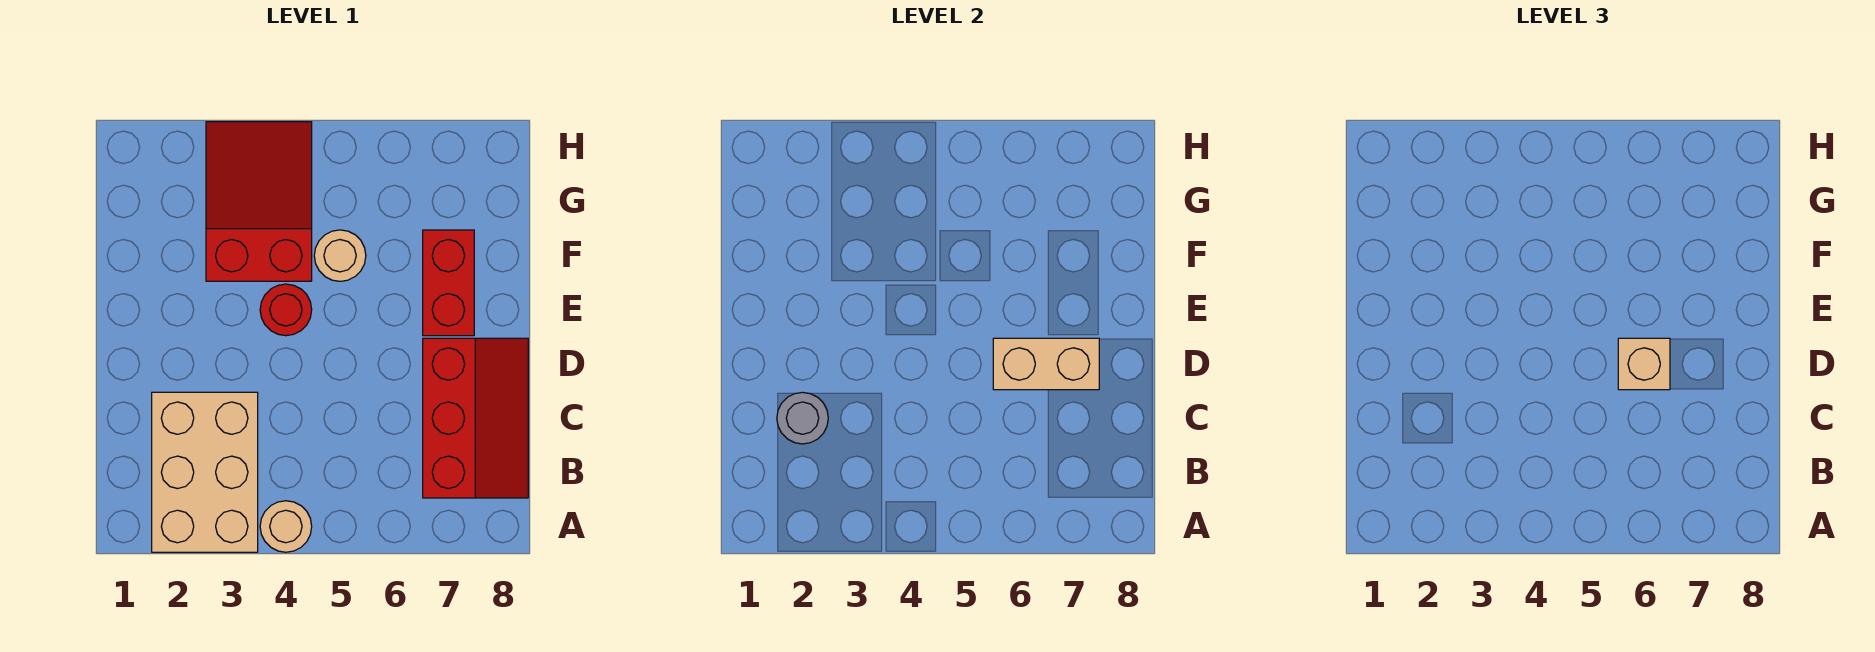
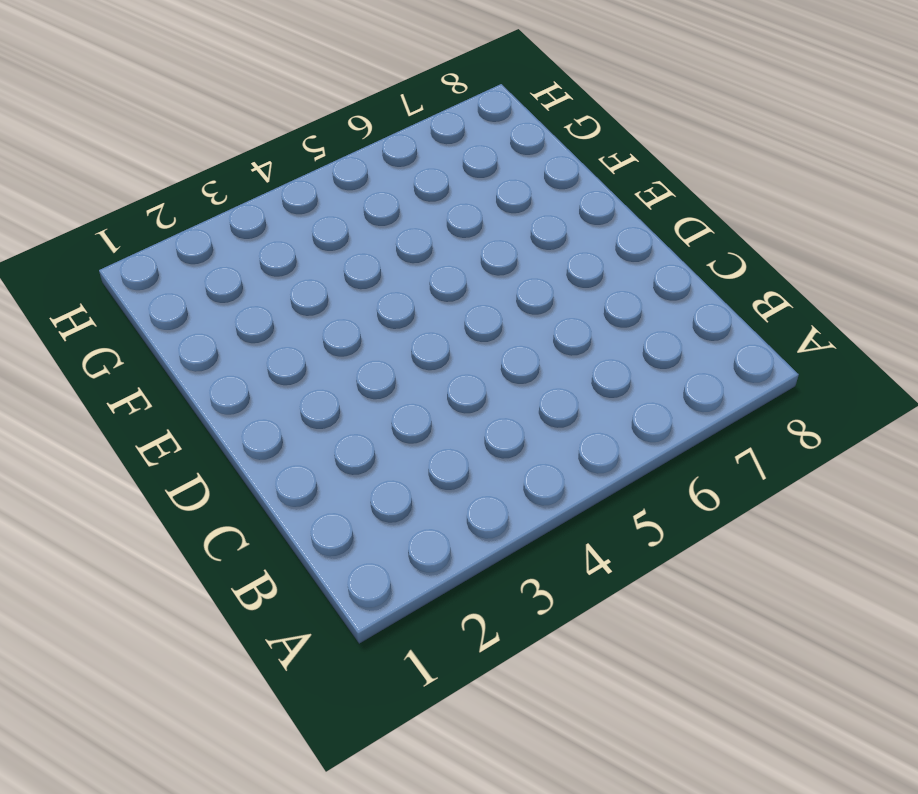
none -> tan brick A2:C3 level 1
none -> tan round brick A4 level 1

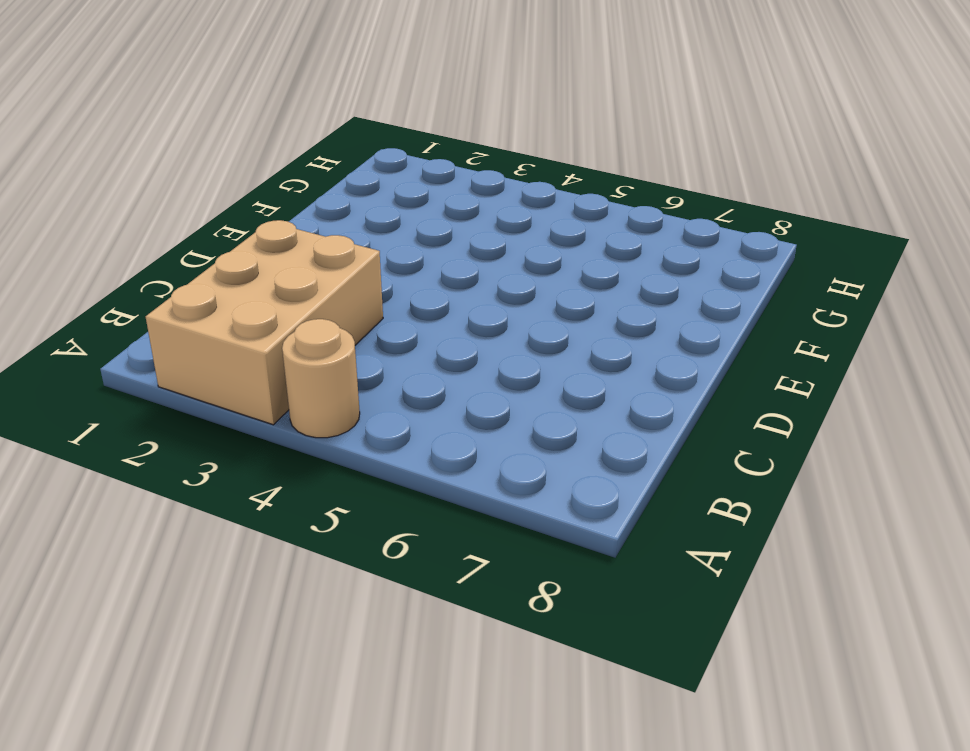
none -> red slope B7:D8 level 1 top 7
none -> red round brick E4 level 1

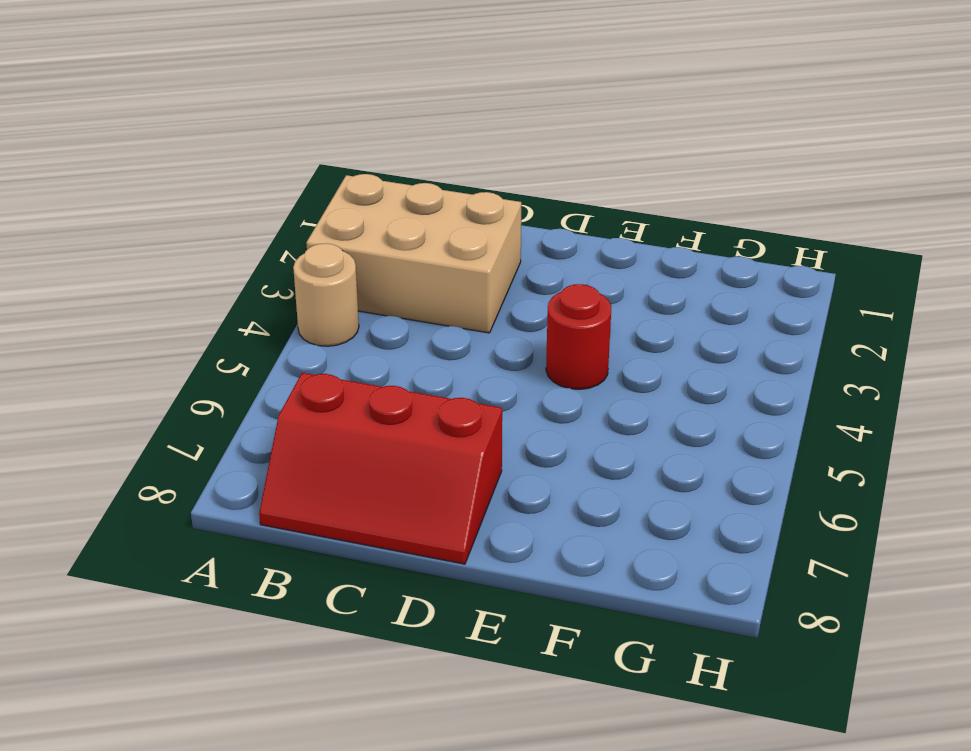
none -> red brick E7:F7 level 1
none -> red slope F3:H4 level 1 top F

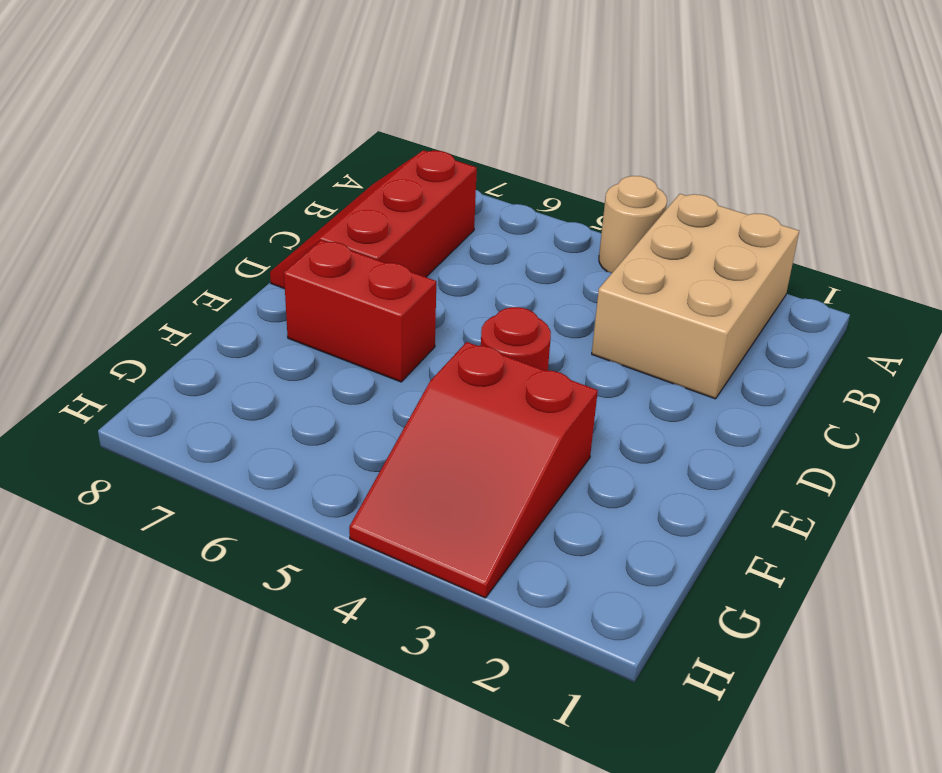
red brick E6:E7 level 1 -> red brick E7:F7 level 1
none -> tan round brick F5 level 1
none -> grey round brick C2 level 2

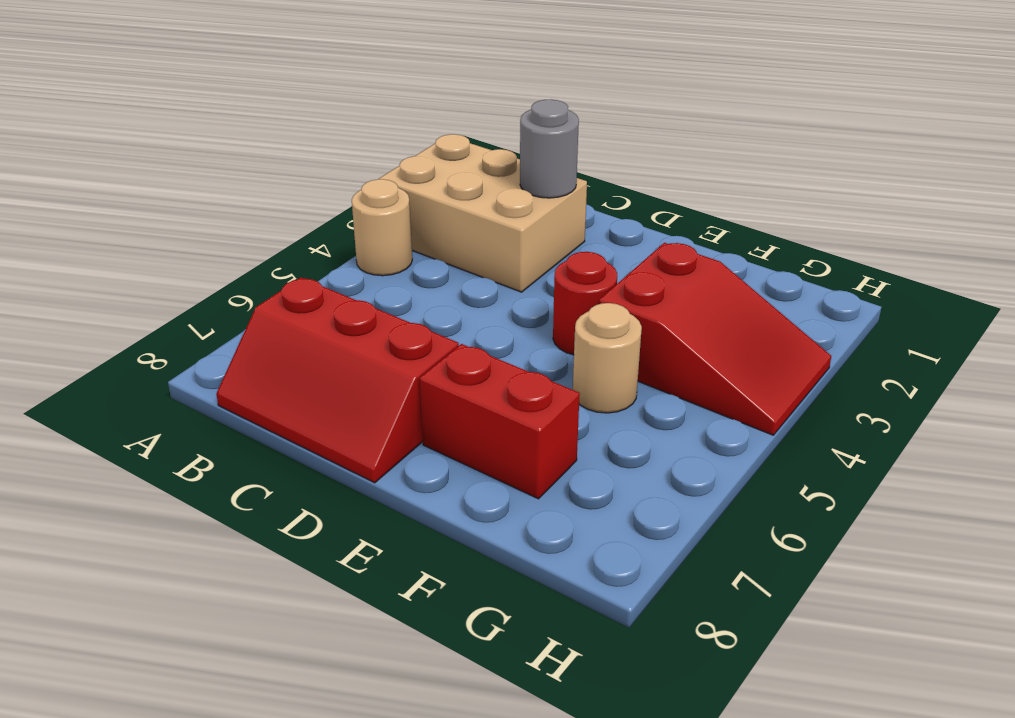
none -> tan brick D6:D7 level 2
none -> tan brick D6 level 3

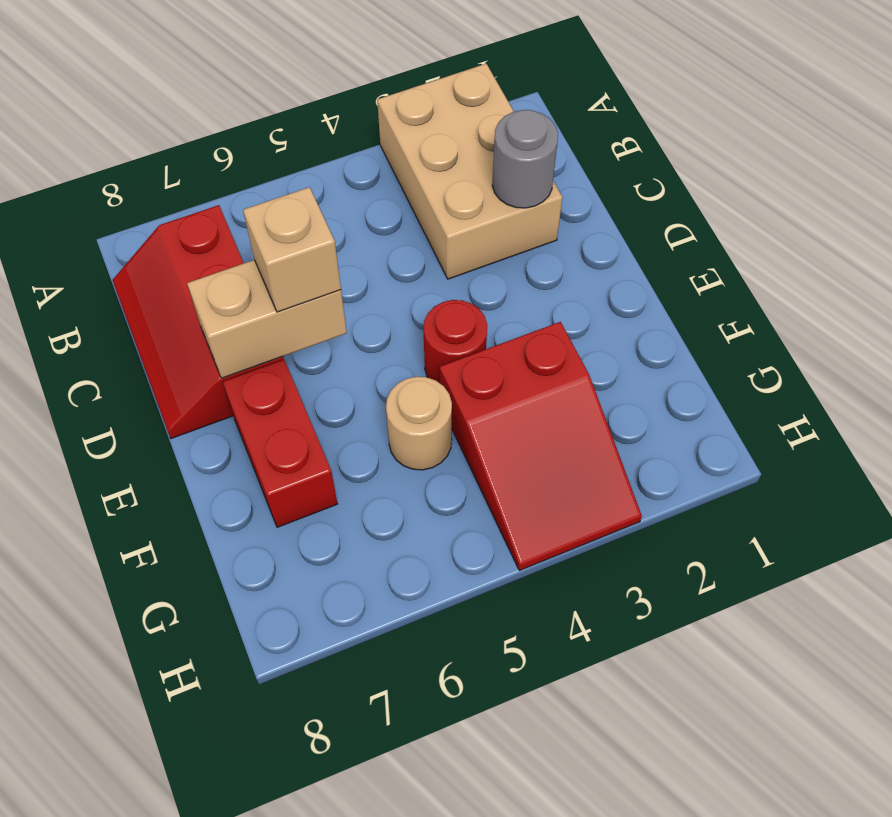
none -> tan round brick A4 level 1

